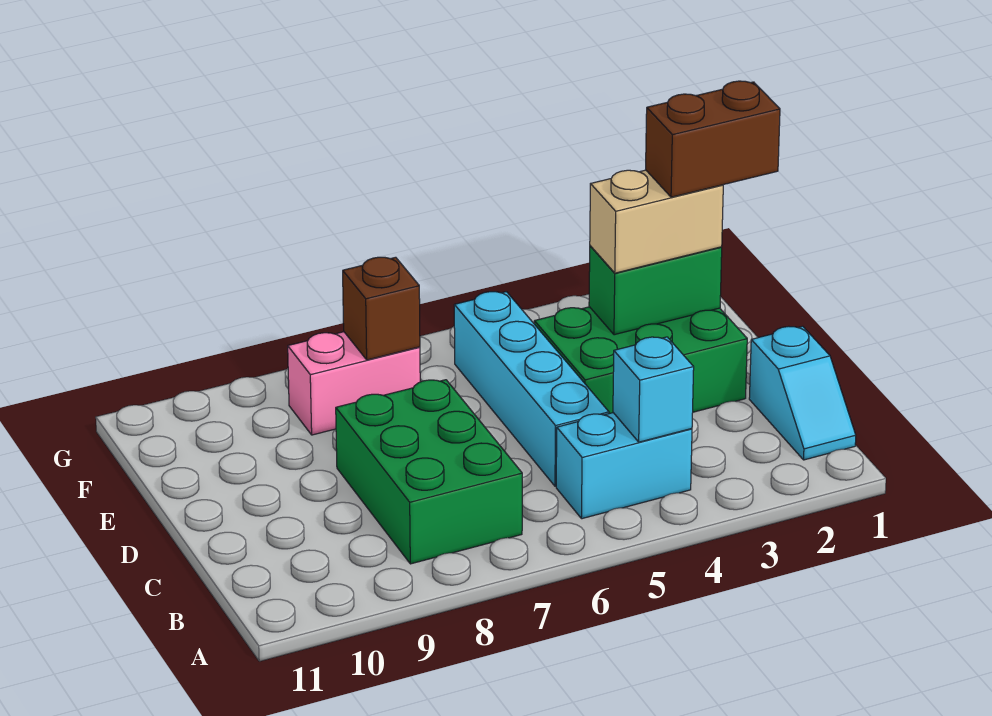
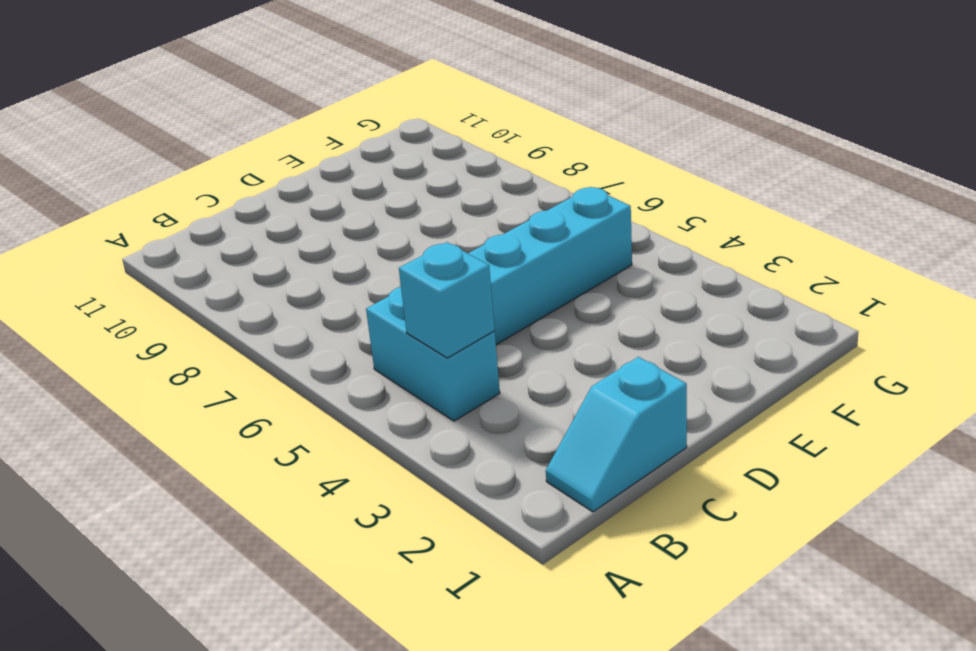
none -> green brick B7:D8 level 1
none -> green brick D2:E4 level 1

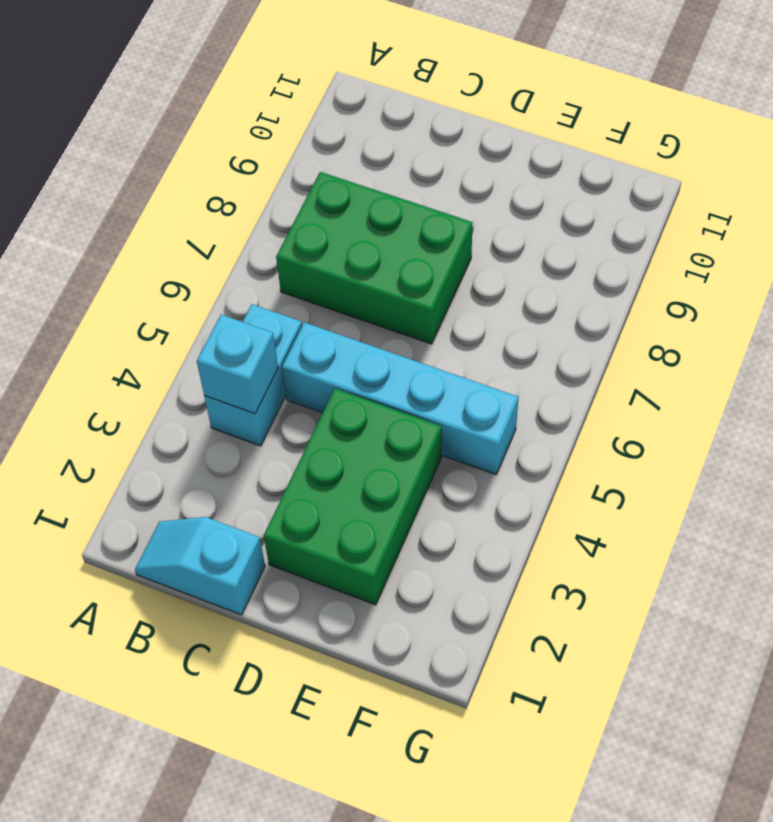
none -> pink brick F7:F8 level 1
none -> green brick E2:E3 level 2

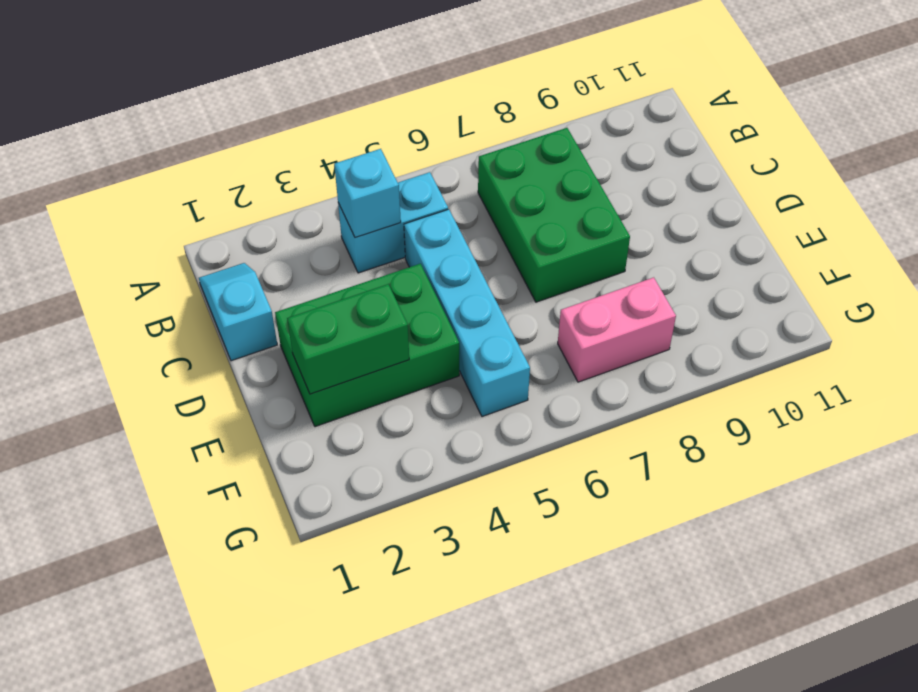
none -> brown brick F7 level 2
none -> tan brick E2:E3 level 3

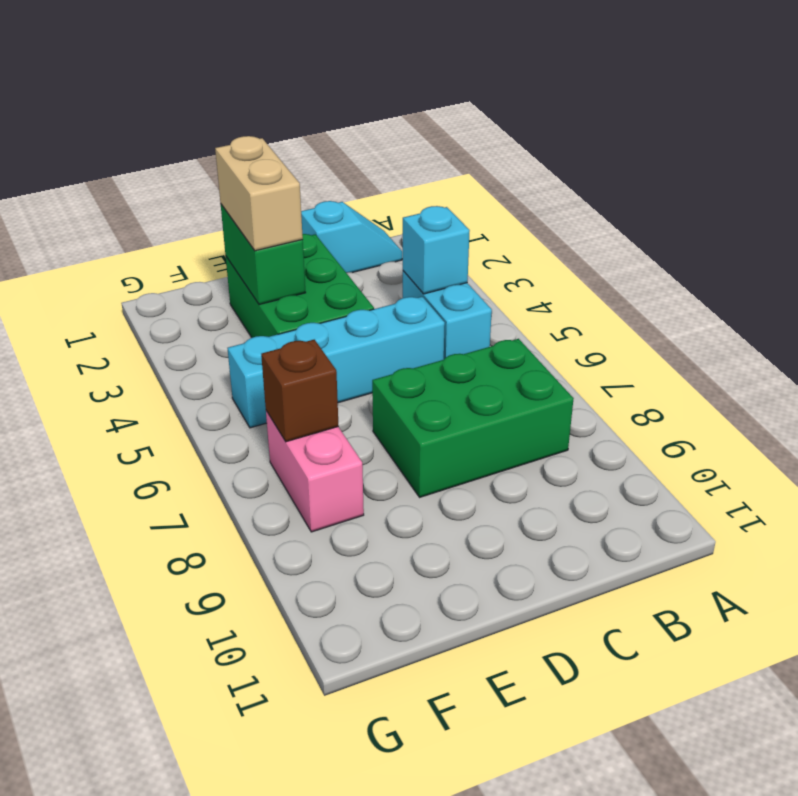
none -> brown brick E1:E2 level 4

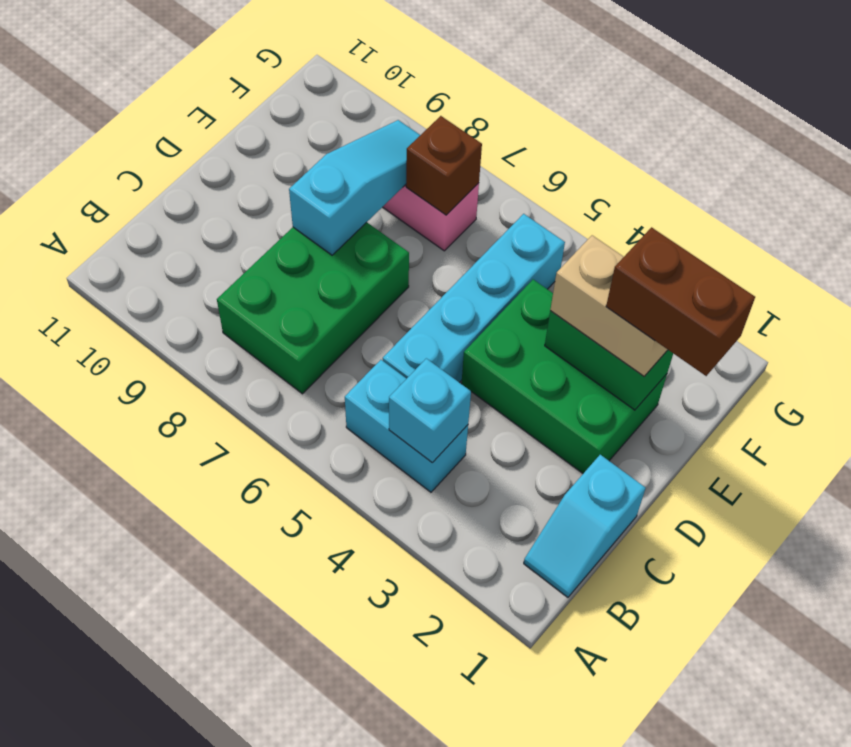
cyan slope D8:F8 level 2 top D -> none

